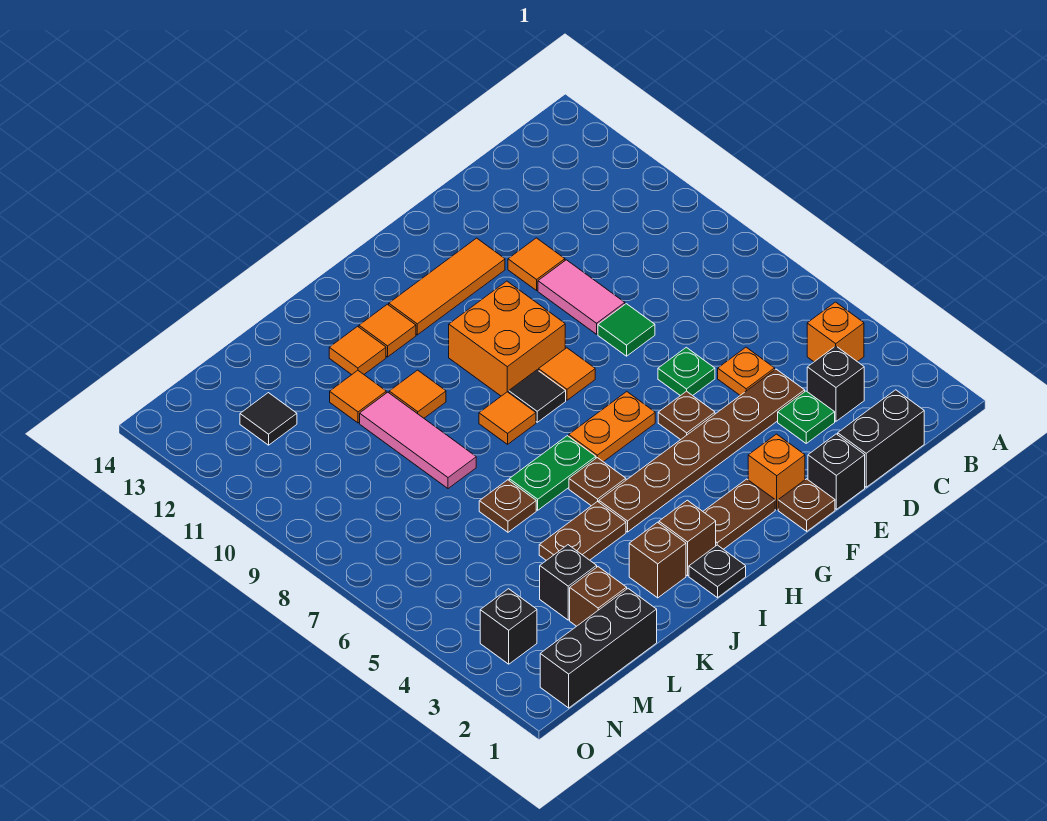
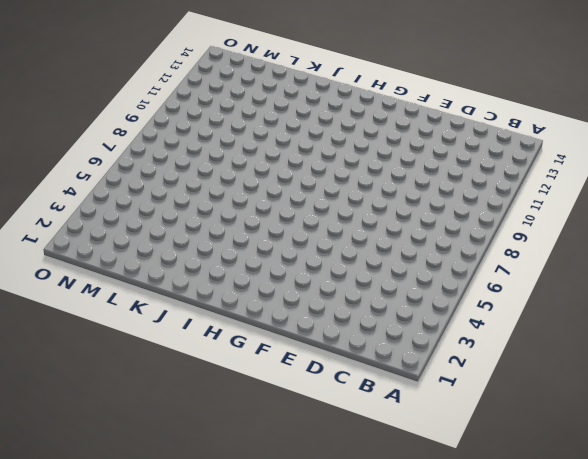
none -> orange brick B4 level 1
none -> black brick C1:D1 level 1
none -> black brick C3 level 1
none -> green plate D3 level 1

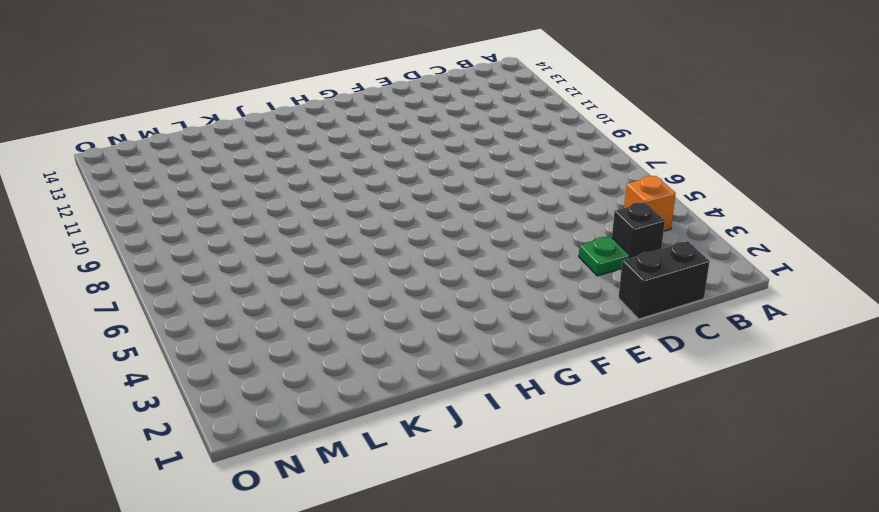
none -> brown plate D4:I4 level 1
none -> orange plate D5 level 1
none -> black brick E1 level 1
none -> green plate E6 level 1

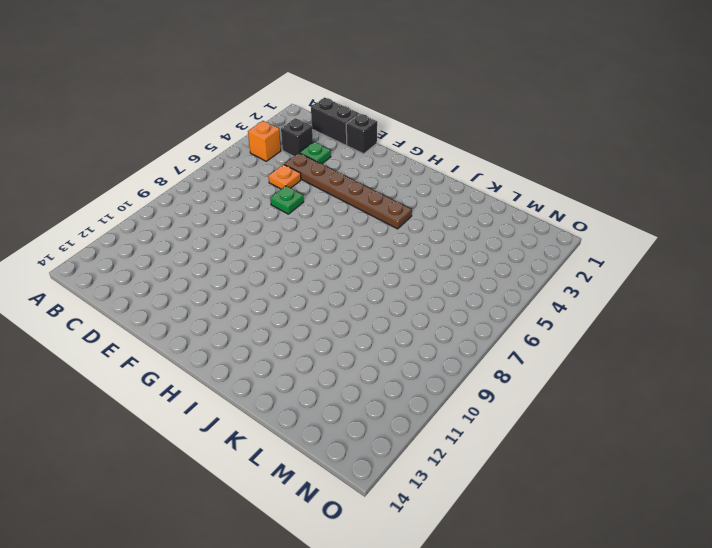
none -> green tile E8 level 1
none -> pink tile E9:E10 level 1
none -> orange tile E11 level 1
none -> brown plate F1 level 1

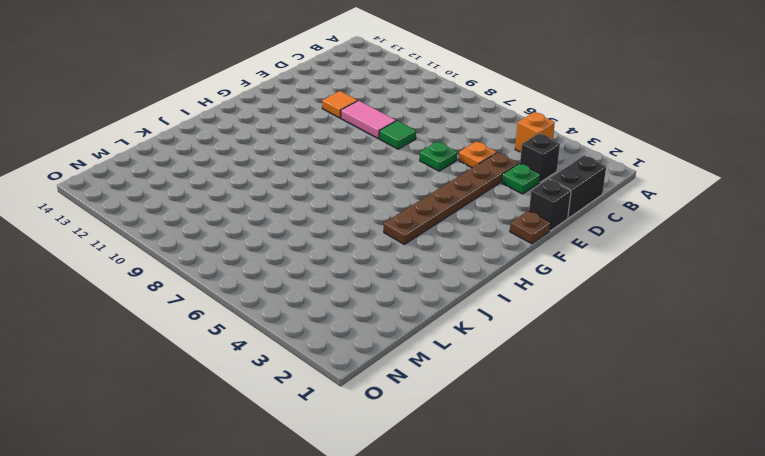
none -> orange brick F2 level 1
none -> brown plate F5 level 1
none -> orange tile F12:H12 level 1
none -> brown plate G2:H2 level 1

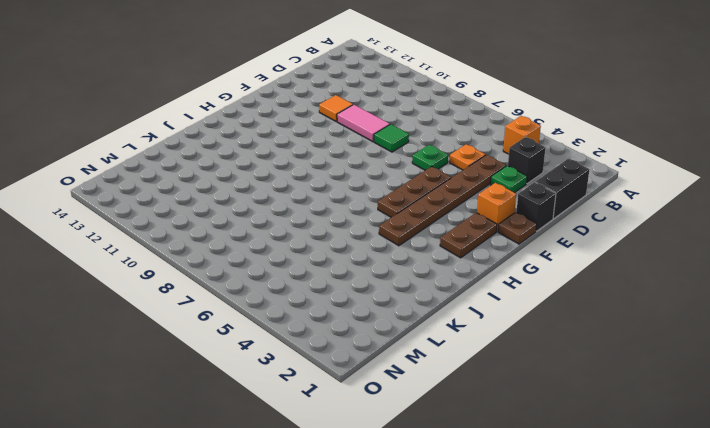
brown plate F5:H5 level 1 -> brown plate F5 level 1
none -> orange tile F12:H12 level 1
none -> orange plate G6:H6 level 1
none -> orange tile G8 level 1
none -> orange brick G9:H10 level 1

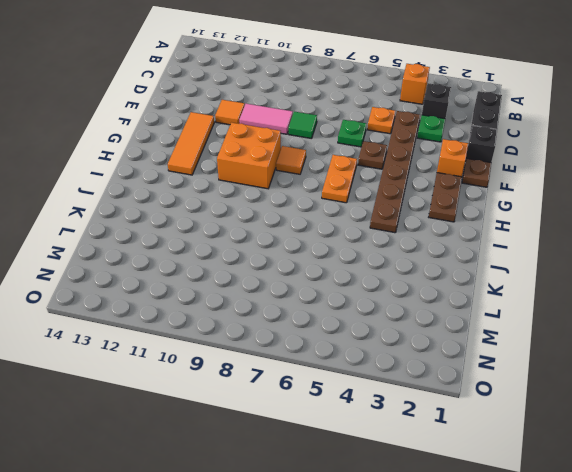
none -> black tile H8 level 1
none -> black plate I1 level 1
none -> brown brick I2 level 1
none -> brown plate I5 level 1

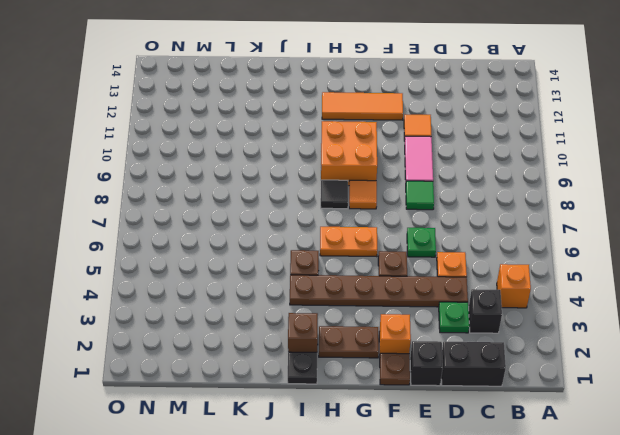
none -> green plate I6:J6 level 1
none -> orange tile I8 level 1
none -> orange tile I12 level 1
none -> brown brick J2 level 1

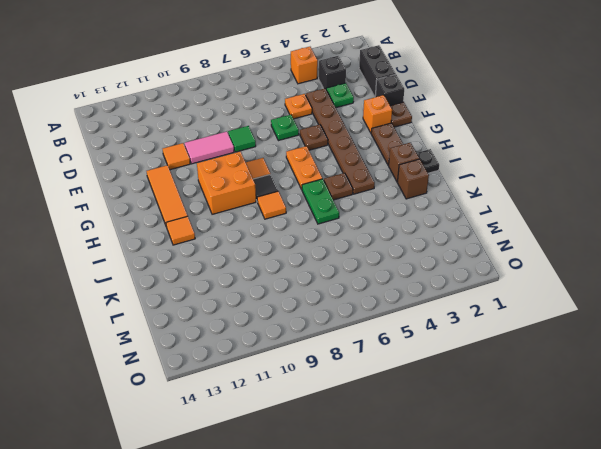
none -> brown plate J4:K4 level 1
none -> orange tile J10 level 1
none -> orange tile J12 level 1
none -> brown plate K6 level 1

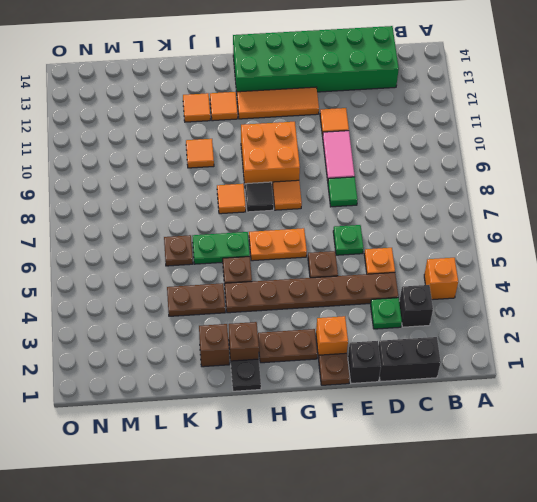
green brick C13:H14 level 1 -> none
none -> pink tile K8:K10 level 1
none -> orange tile K11 level 1
none -> black brick L1:N1 level 1
none -> brown brick L2 level 1

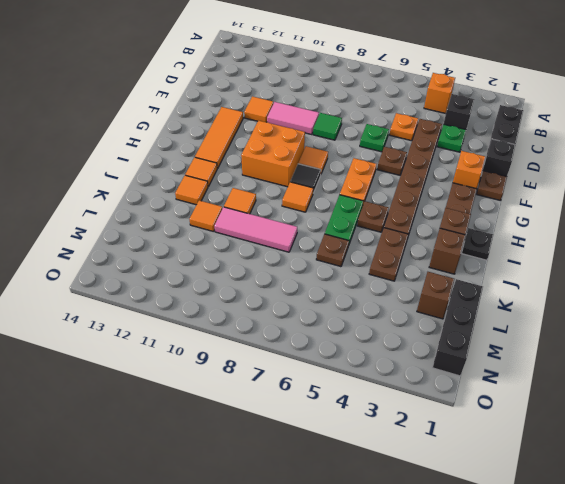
none -> black brick L3 level 1
none -> black tile M12 level 1
none -> black brick N3 level 1

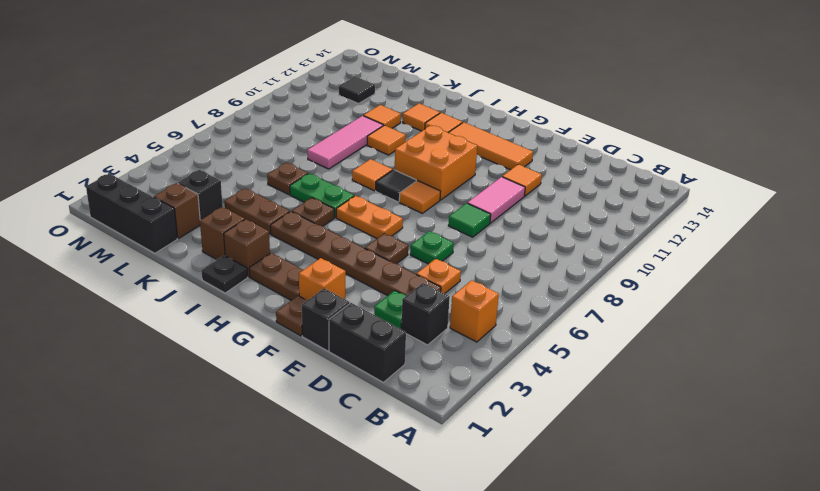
none -> black brick N3 level 1

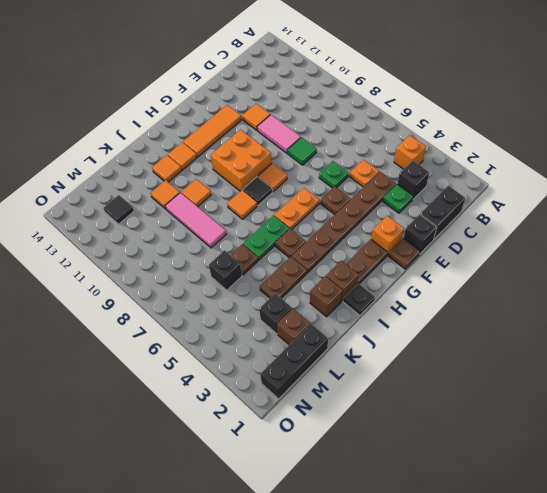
black brick L6 level 1 -> black brick N3 level 1

